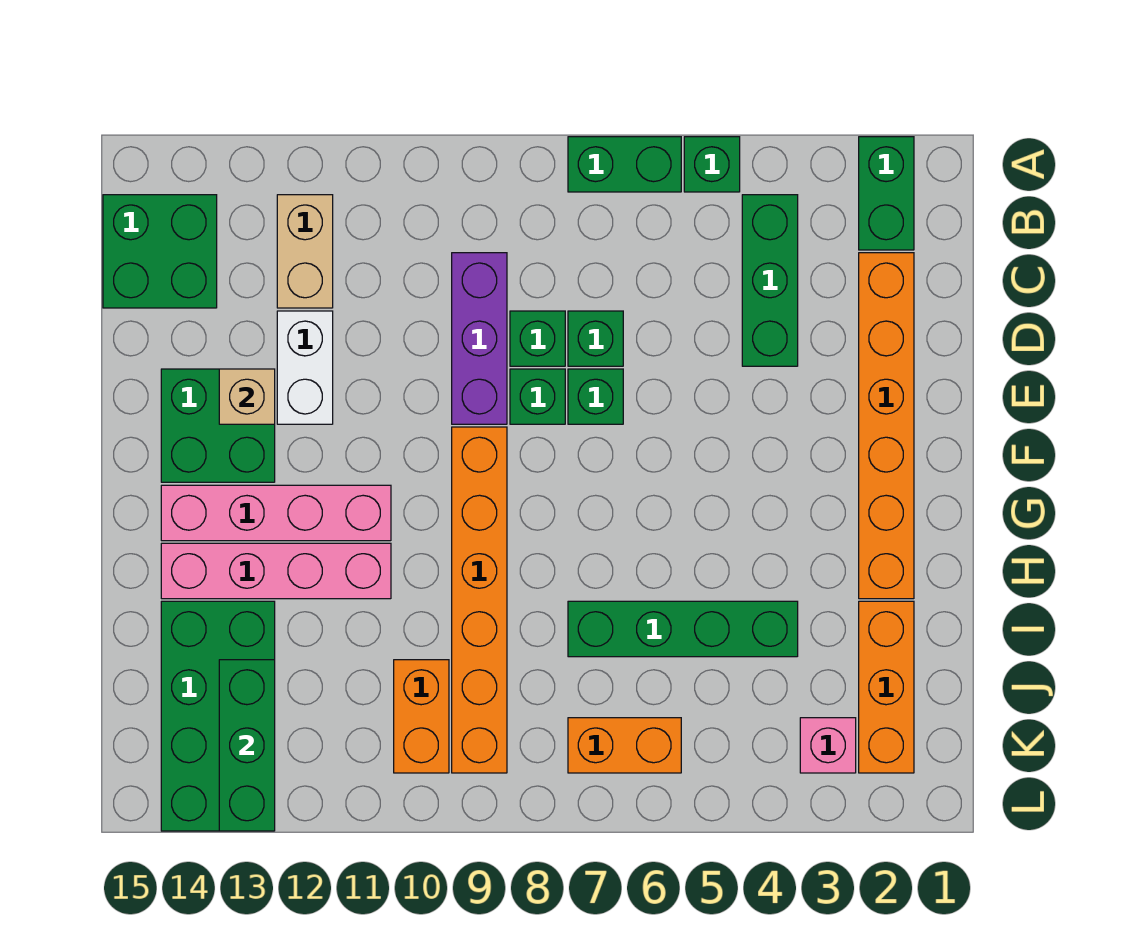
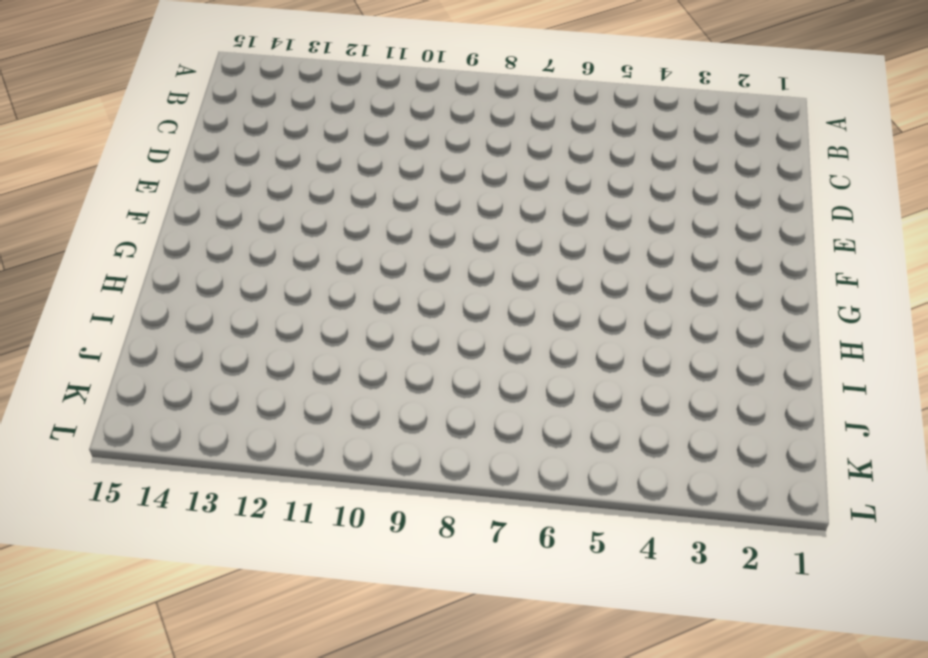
none -> green brick A2:B2 level 1
none -> green brick A5 level 1
none -> green brick A6:A7 level 1

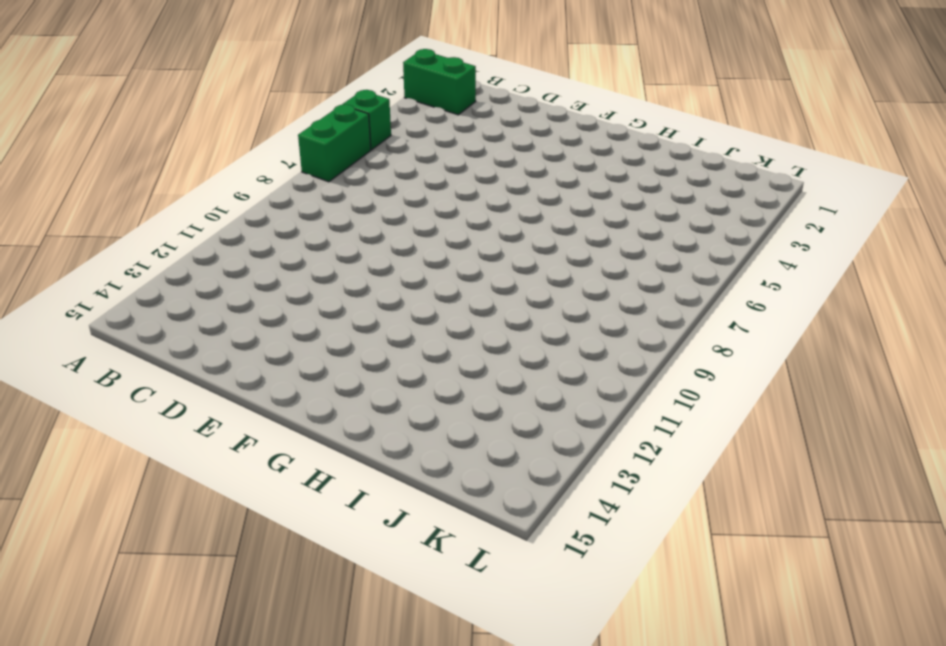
none -> green brick B4:D4 level 1
none -> tan brick B12:C12 level 1
none -> green brick B14:C15 level 1

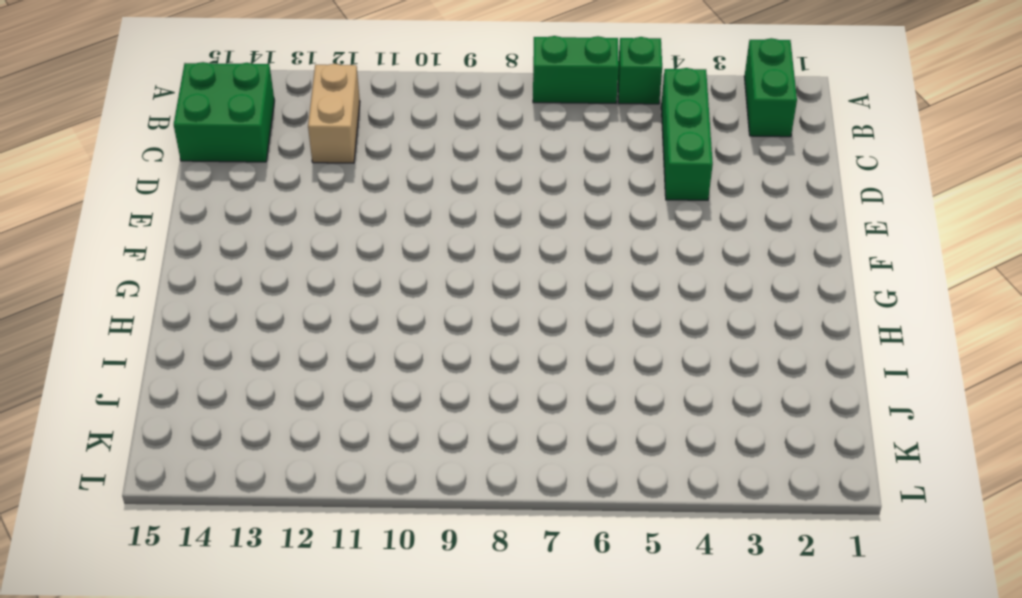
none -> orange brick C2:H2 level 1
none -> purple brick C9:E9 level 1
none -> green brick D7 level 1

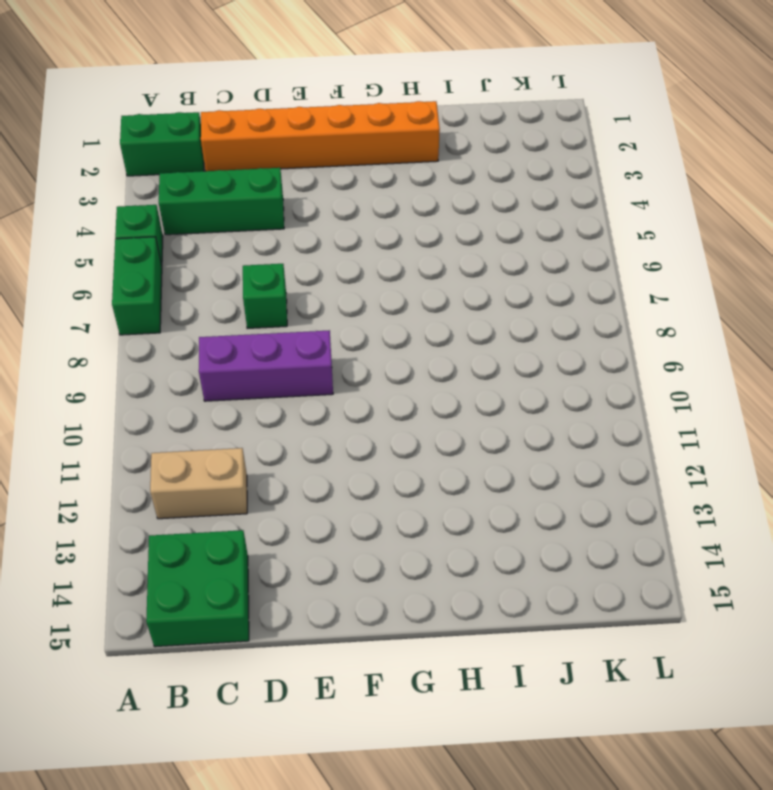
none -> green brick D8 level 1
none -> white brick D12:E12 level 1
none -> green brick E7 level 1

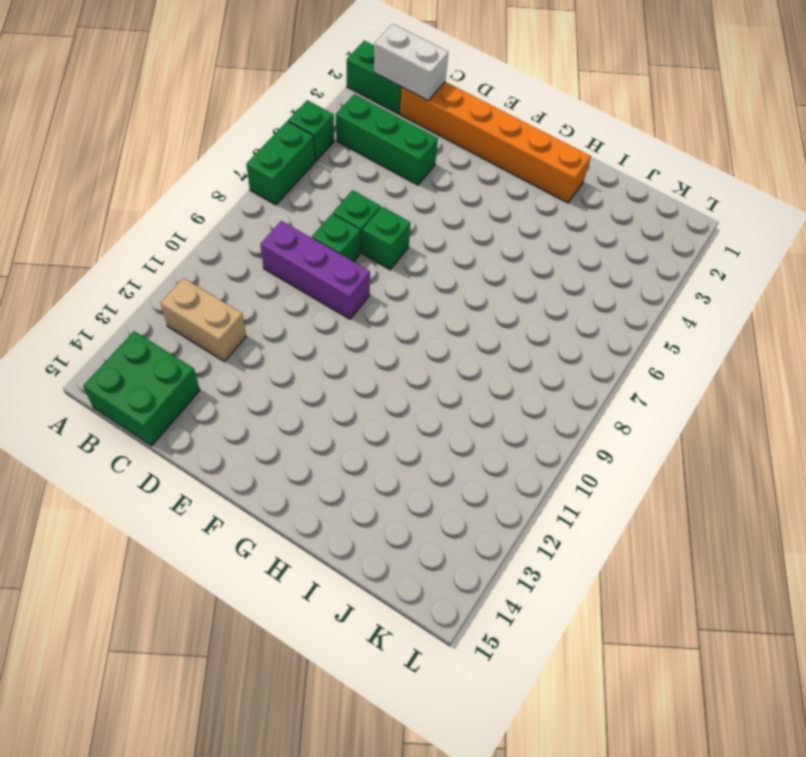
white brick B2:C2 level 2 -> white brick D12:E12 level 1
none -> green brick E8 level 1
none -> green brick E13:F14 level 1
none -> orange brick F9:K9 level 1

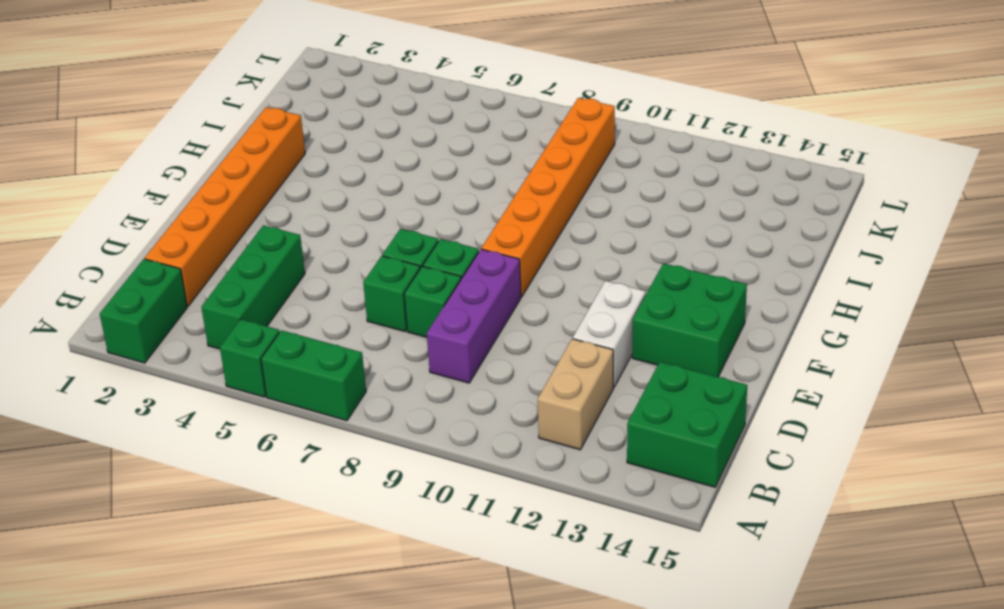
none -> pink brick G11:G14 level 1
none -> pink brick H11:H14 level 1
none -> orange brick I2:K2 level 1

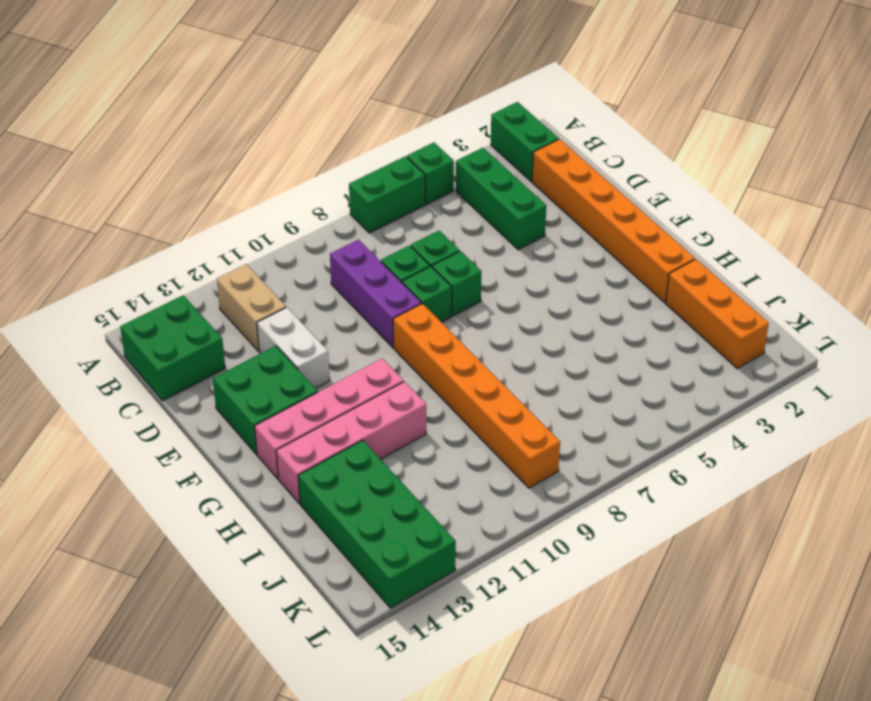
none -> green brick I4:I7 level 1
none -> orange brick J10:K10 level 1
none -> pink brick K3 level 1

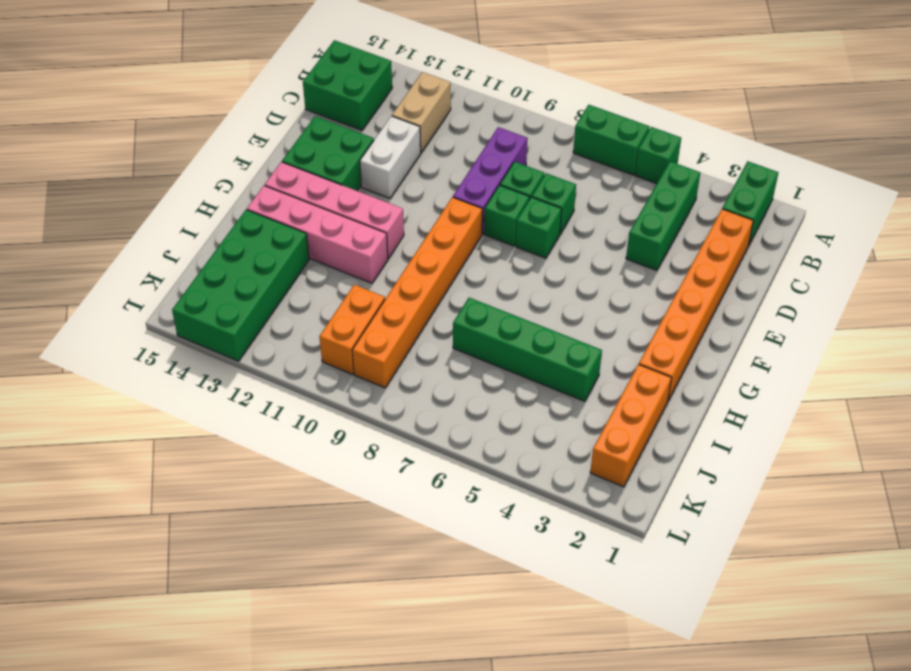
none -> pink brick K3 level 1
none -> orange brick K6:K7 level 1
none -> tan brick E13 level 2

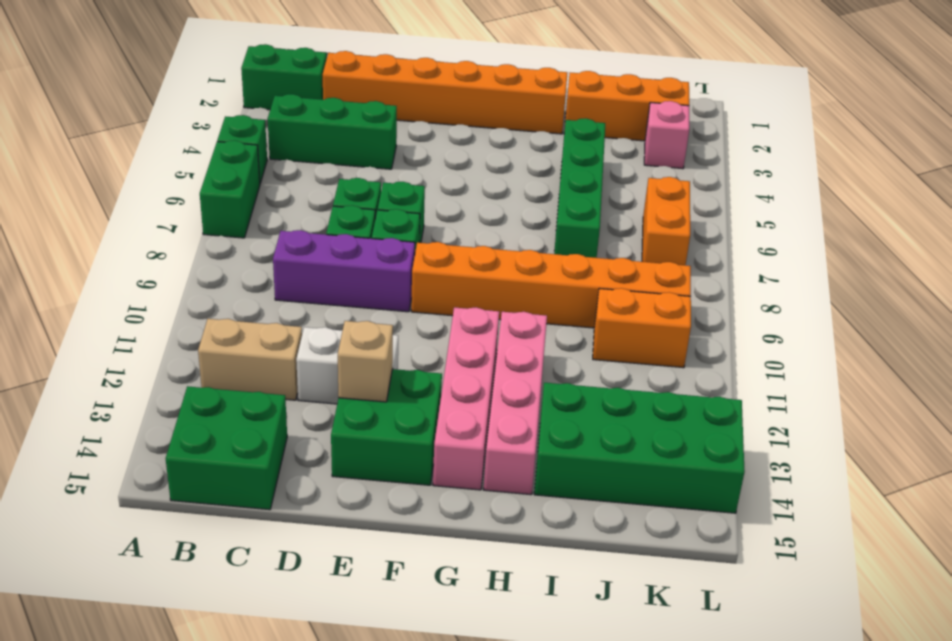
none -> green brick J13:L13 level 2

